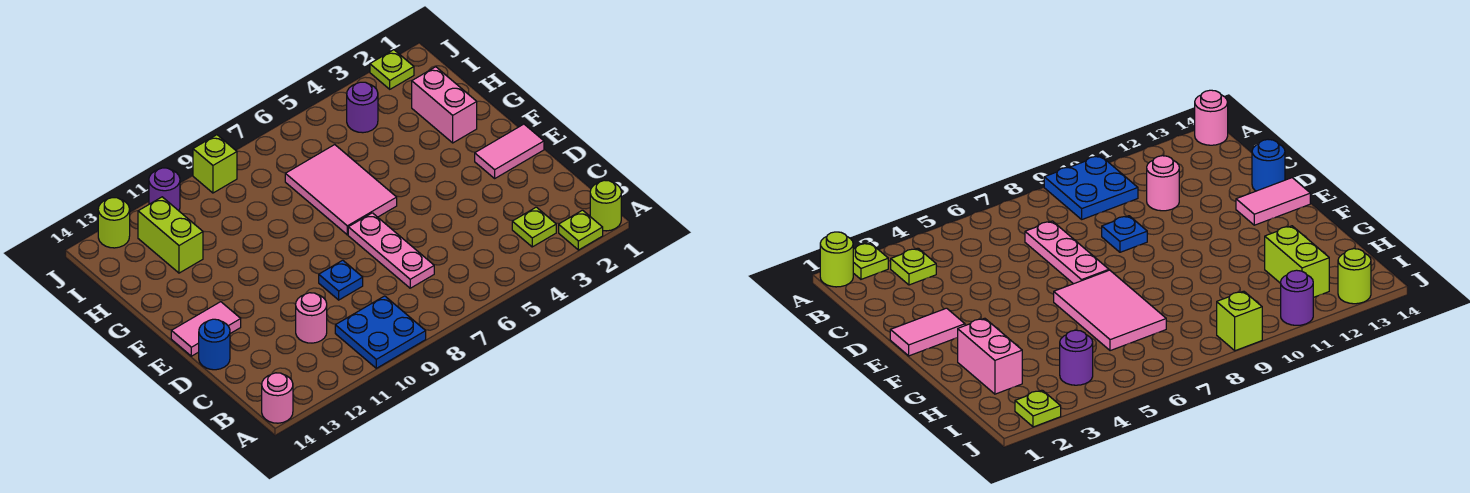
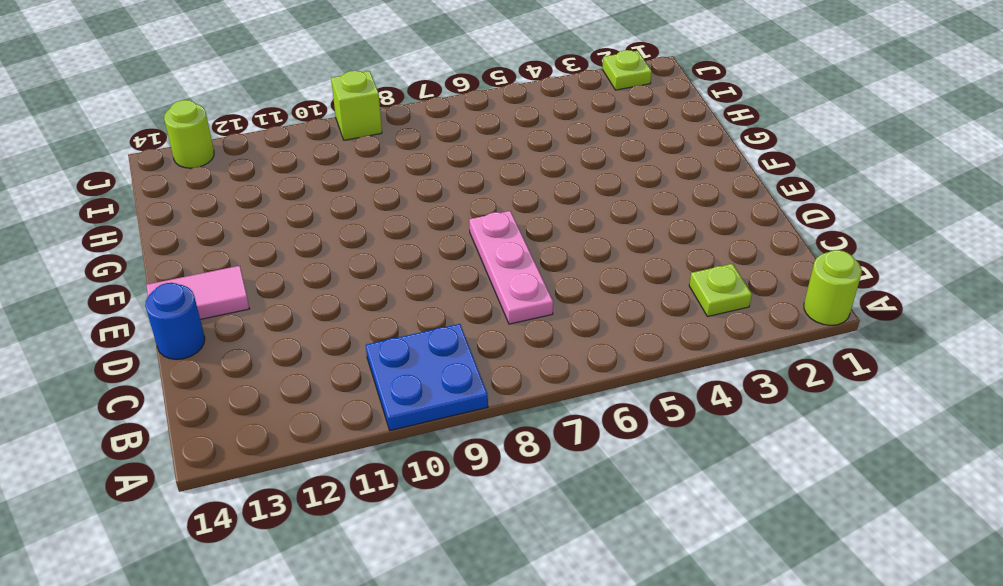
none -> lime plate A2 level 1
none -> pink round brick A14 level 1
none -> pink round brick C11 level 1

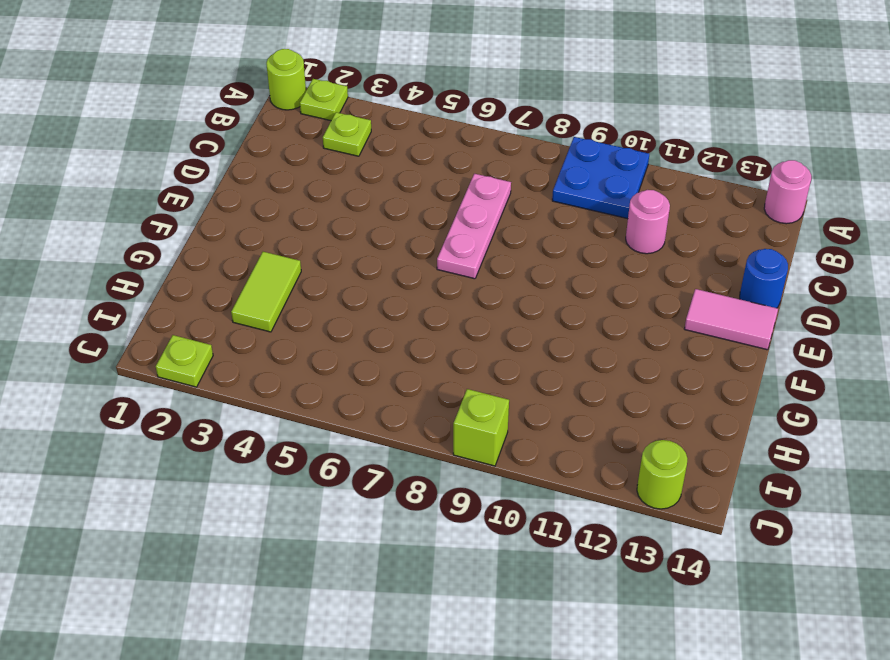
lime tile G3:H3 level 1 -> none
none -> blue plate D9 level 1
none -> pink tile E1:E2 level 1
none -> pink tile F6:H7 level 1

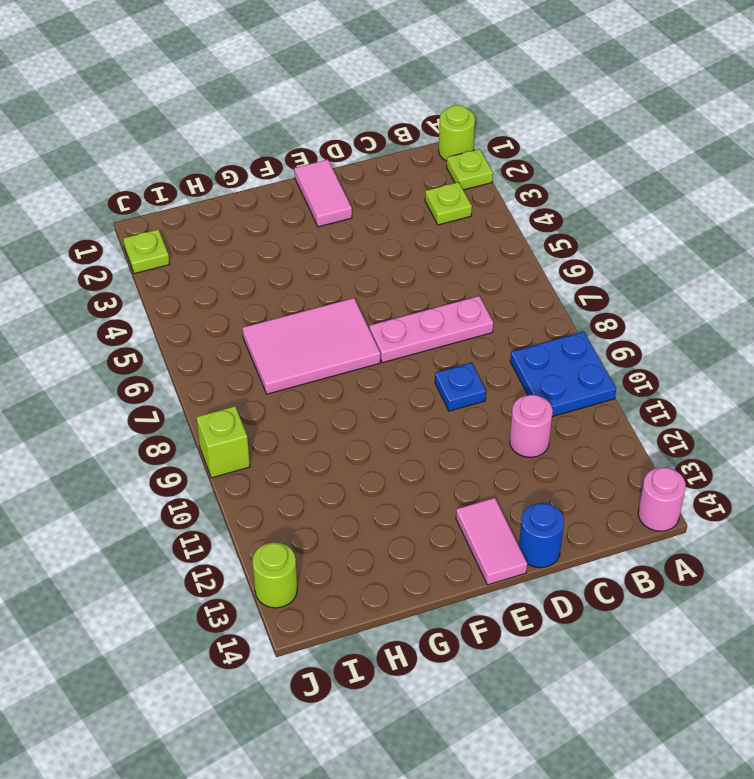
none -> pink brick G2:H2 level 1
none -> lime brick H12:I12 level 1
none -> purple round brick I4 level 1

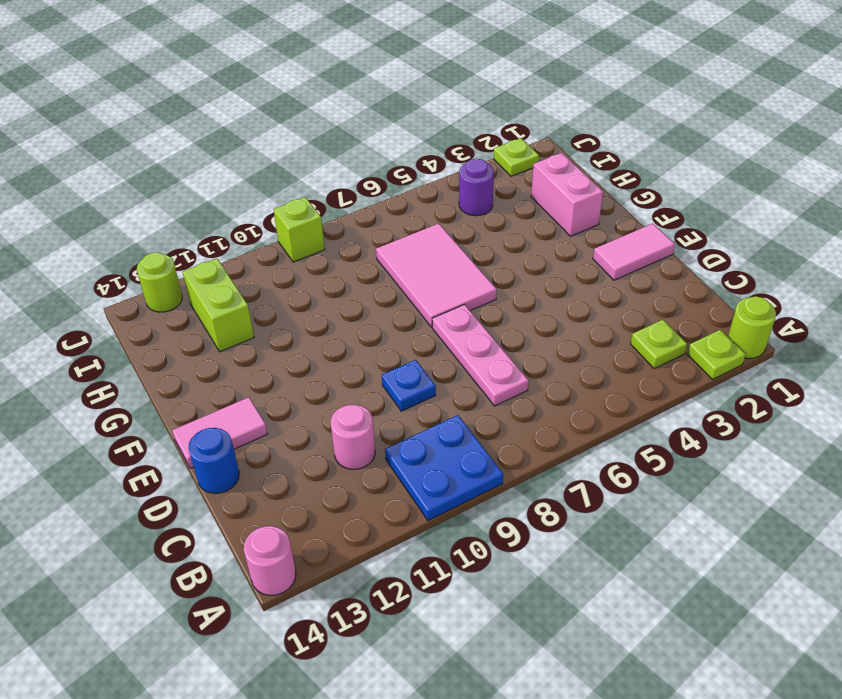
none -> purple round brick J11 level 1

